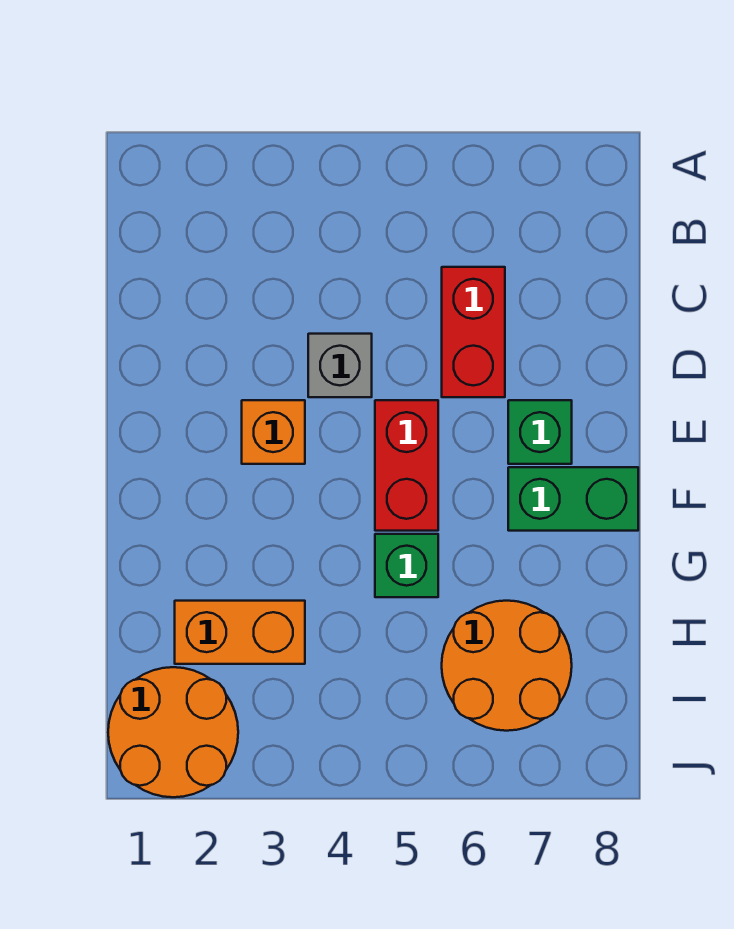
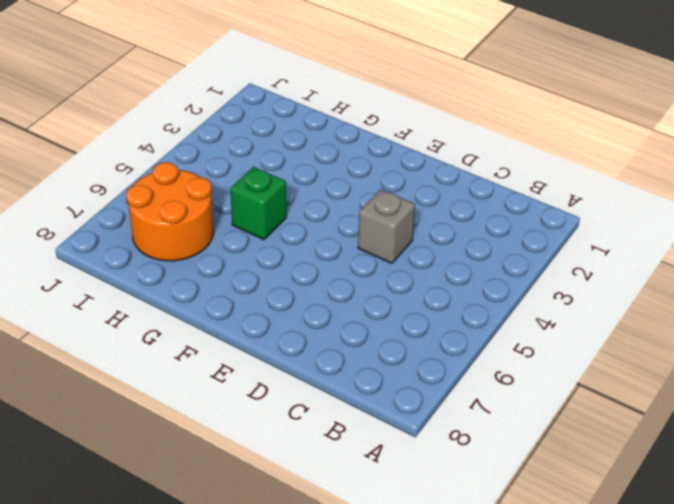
none -> red brick C6:D6 level 1
none -> orange brick E3 level 1

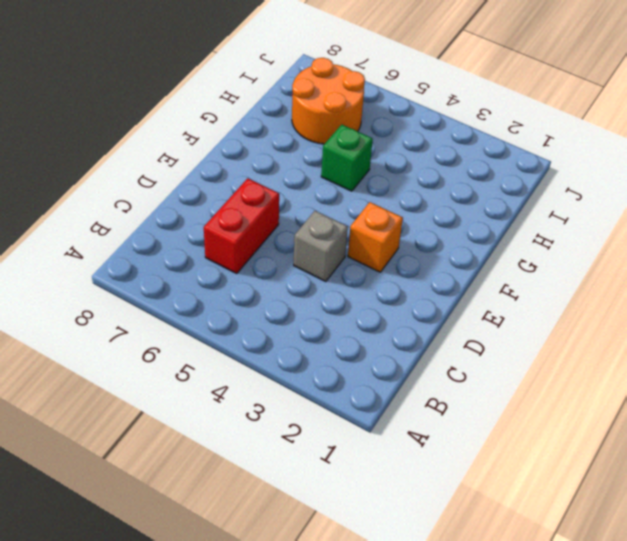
none -> red brick E5:F5 level 1
none -> green brick E7 level 1

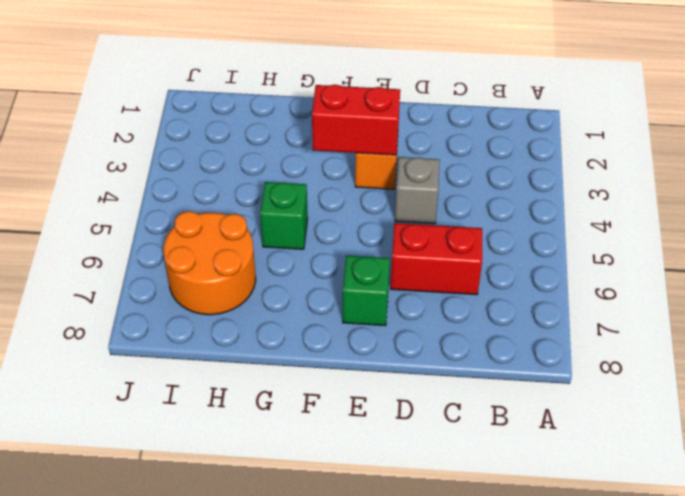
red brick E3:F3 level 2 -> red brick E5:F5 level 1
none -> green brick F7:F8 level 1
none -> orange brick H2:H3 level 1

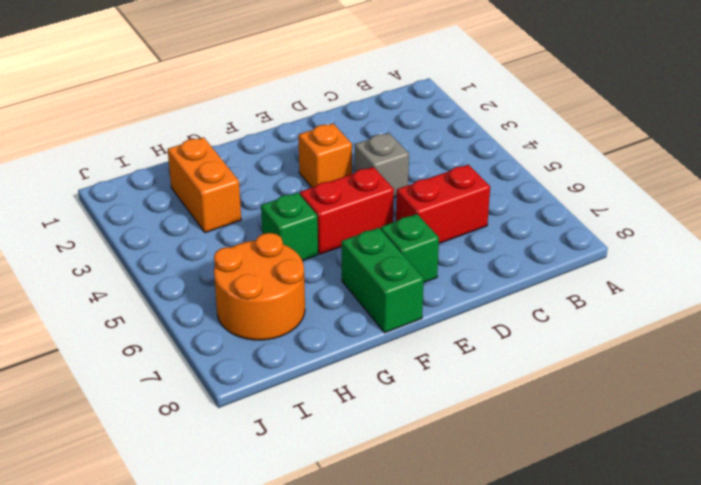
none -> orange round brick I1:J2 level 1

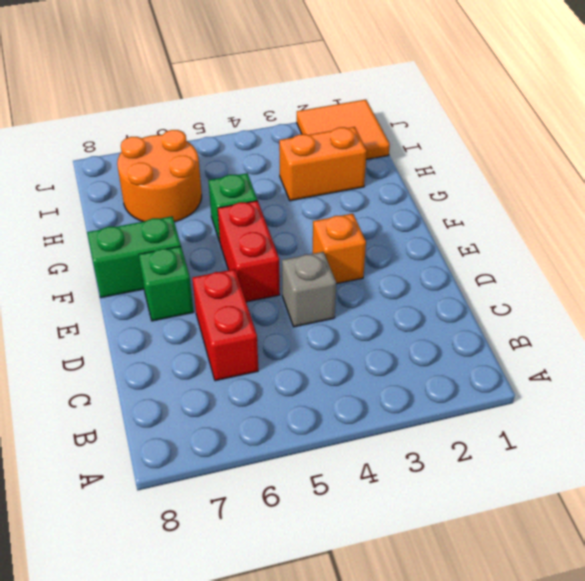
orange tile I1:J2 level 1 -> orange round brick I1:J2 level 1

